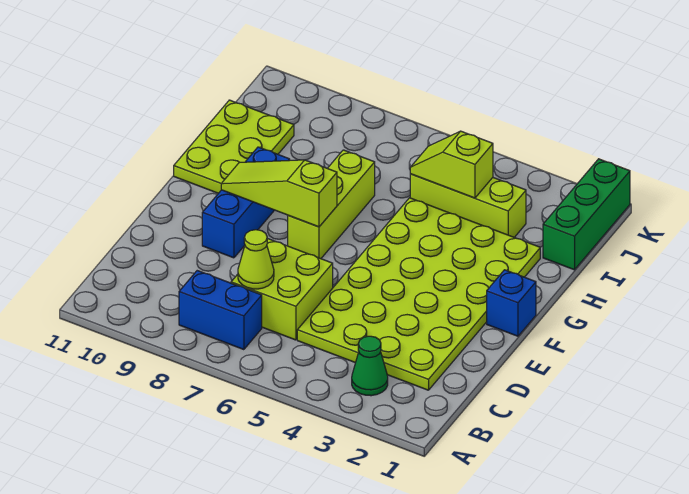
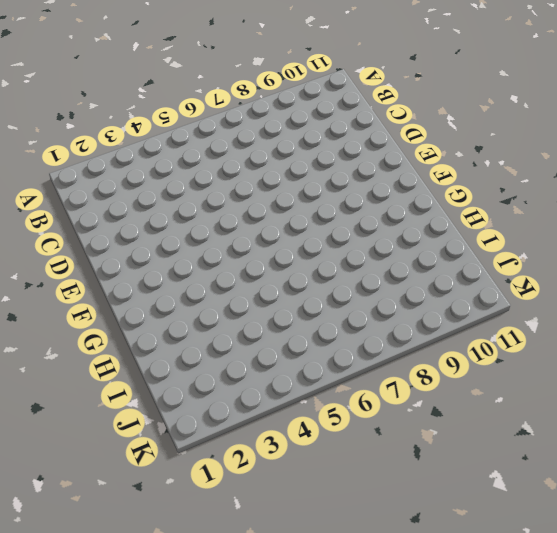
none -> green cone B3 level 1
none -> blue brick B7:B8 level 1
none -> lime plate C2:H5 level 1

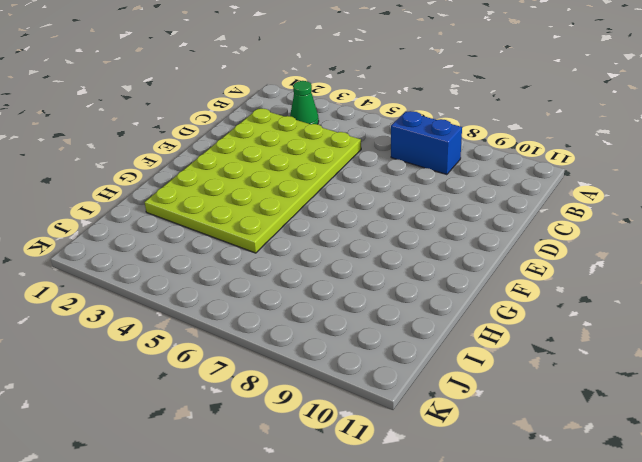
none -> lime brick C6:D7 level 1
none -> blue brick E9:G9 level 1
none -> blue brick F1 level 1

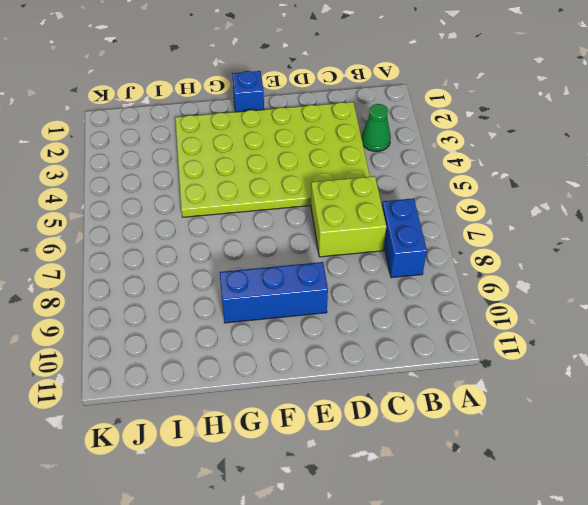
none -> lime brick F7:H7 level 1
none -> lime plate G10:I11 level 1
none -> green brick I1:K1 level 1

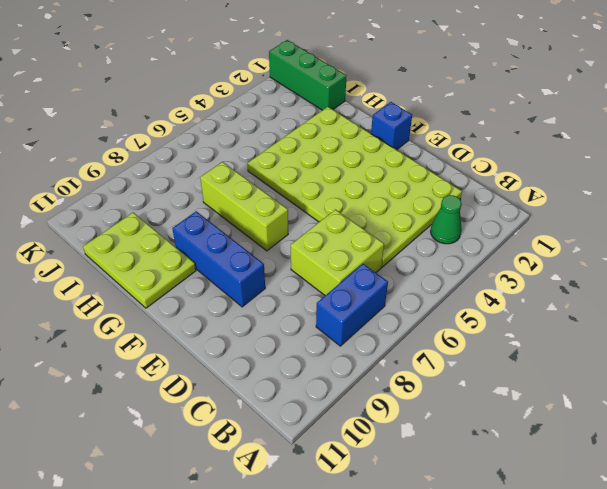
none -> lime brick I3:I5 level 1
none -> lime cone C7 level 2
none -> lime slope F7:F9 level 2 top 7

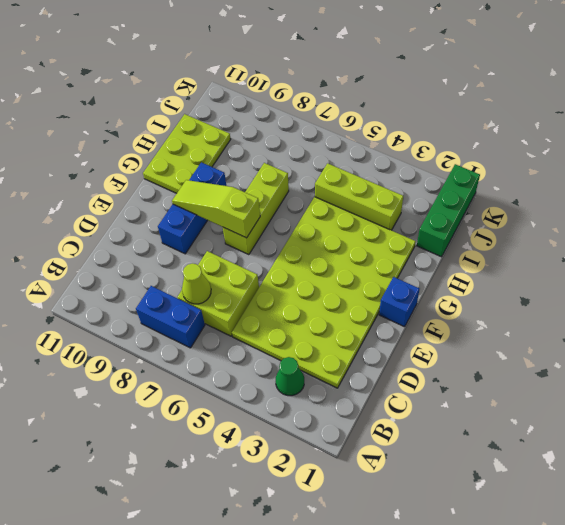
none -> lime slope I4:I5 level 2 top 4

